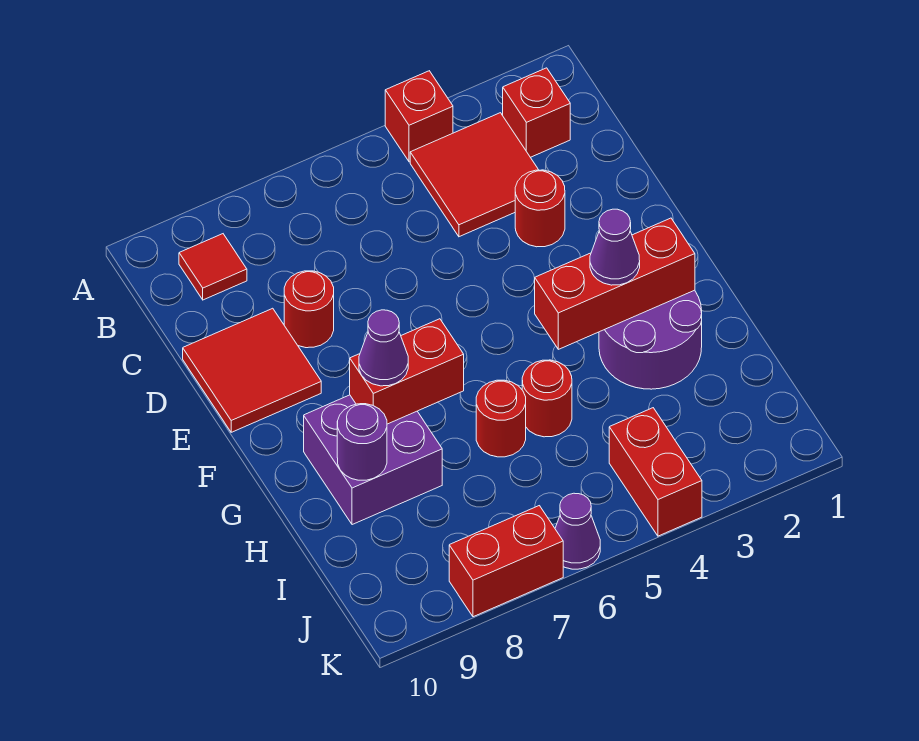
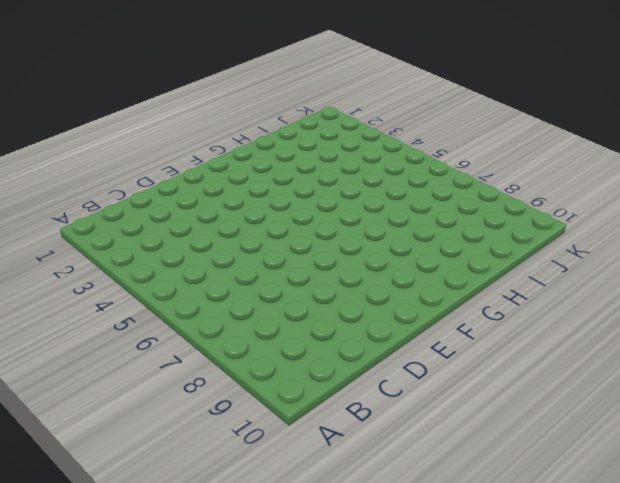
none -> red brick A4 level 1
none -> red brick B2 level 1
none -> red tile B3:C4 level 1

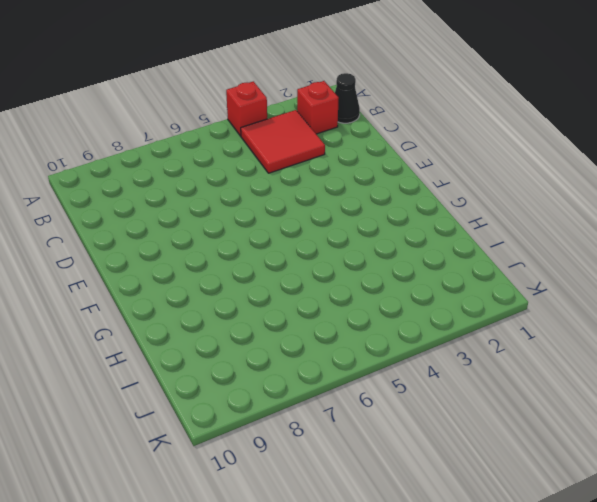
black cone B1 level 1 -> none
none -> red tile B9 level 1
none -> red round brick D3 level 1
none -> red round brick D8 level 1

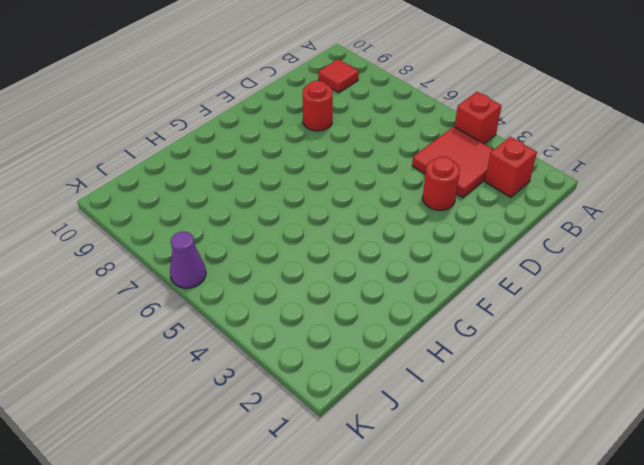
none -> red tile D9:E10 level 1
none -> purple round brick G2:H3 level 1
none -> purple brick G8:H9 level 1

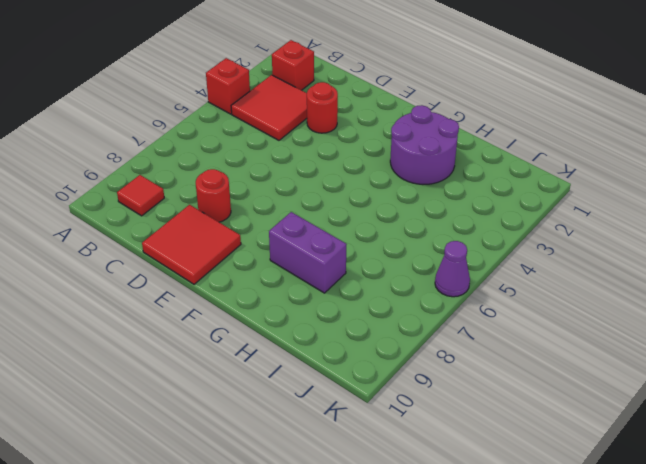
purple brick G8:H8 level 1 -> purple brick G8:H9 level 1
none -> red round brick H5 level 1
none -> red round brick H6 level 1
none -> red brick J4:K4 level 1

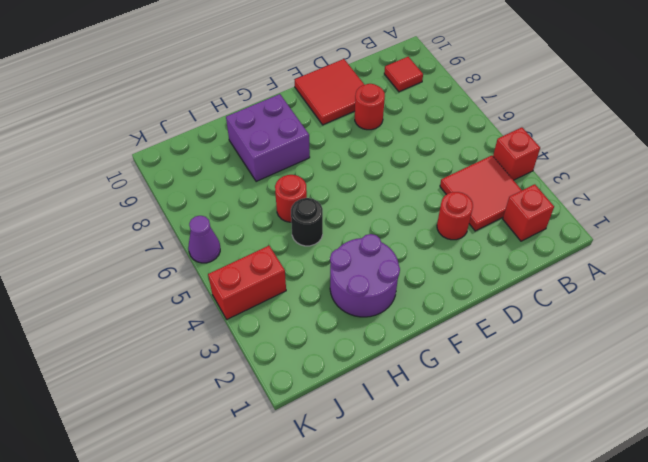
black round brick H5 level 1 -> red round brick H5 level 1
none -> red brick K7:K8 level 1
none -> red brick G2:G4 level 2
none -> red brick G7:G8 level 2

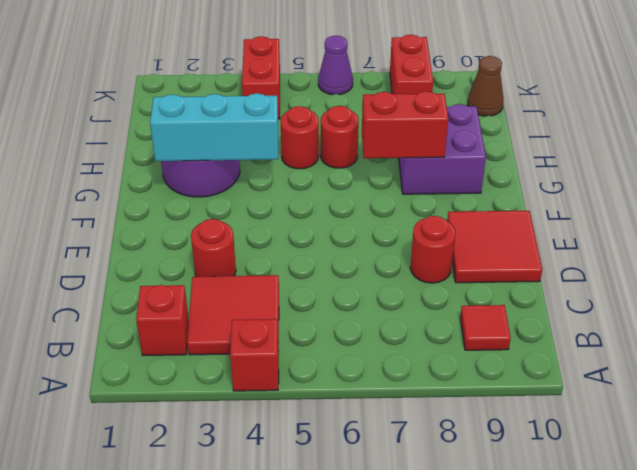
cyan brick G2:G4 level 2 -> red brick G2:G4 level 2
red brick J8:K8 level 1 -> red brick K7:K8 level 1
brown cone J10 level 1 -> none
none -> purple round brick H9 level 2
none -> purple cone G3 level 3
none -> purple cone G8 level 3

